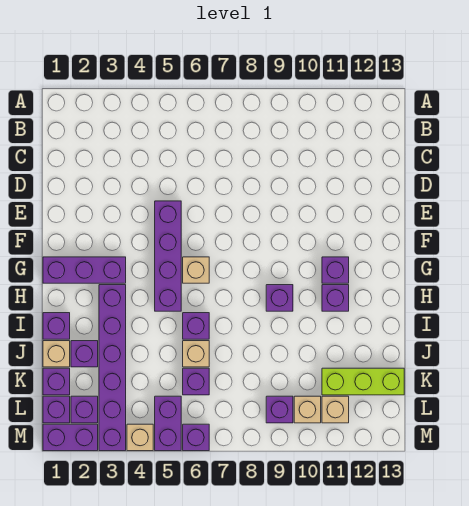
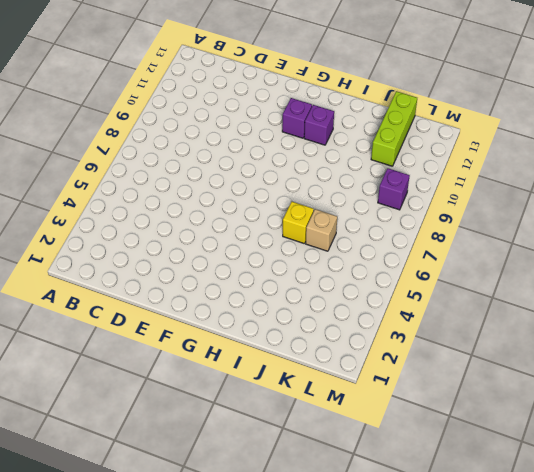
yellow brick I6 level 1 -> purple brick I6 level 1
none -> purple brick E5:H5 level 1
none -> purple brick G1:G3 level 1
none -> tan brick G6 level 1

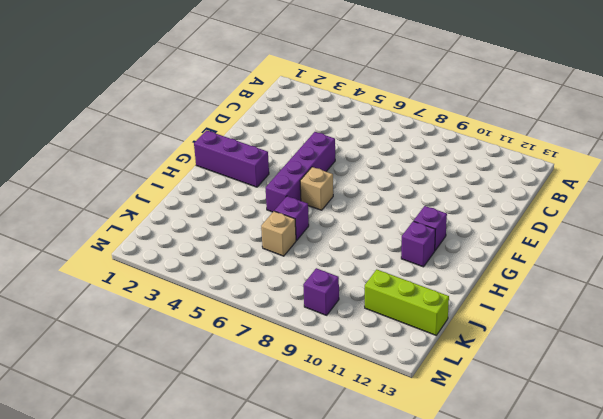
none -> purple brick H3:M3 level 1
none -> purple brick H9 level 1
none -> purple brick I1 level 1

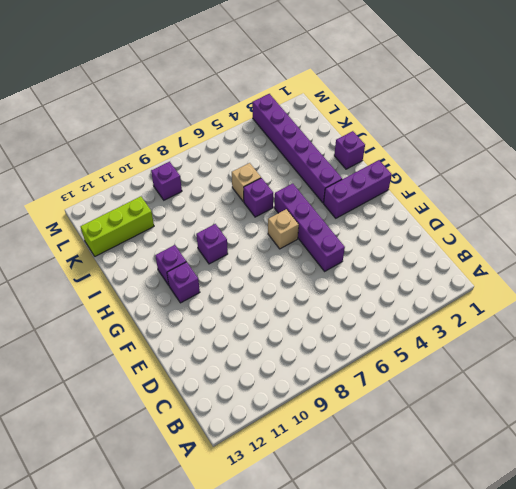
none -> tan brick J1 level 1
none -> purple brick J2 level 1
none -> purple brick K1 level 1

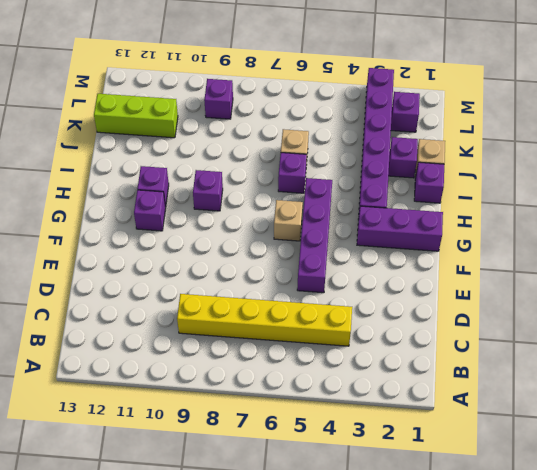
yellow brick C4:C9 level 1 -> none
none -> purple brick K1 level 1
none -> purple brick K6 level 1
none -> purple brick L1 level 1

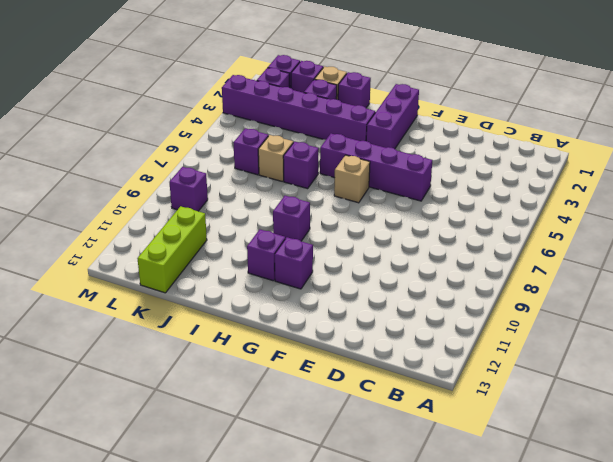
none -> purple brick L5:M5 level 1
none -> tan brick L10 level 1
none -> tan brick L11 level 1

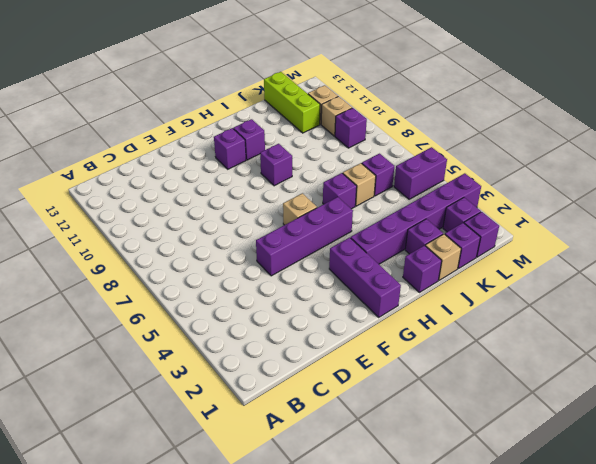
none -> purple brick M1:M2 level 1
none -> tan brick M4 level 1
none -> purple brick M6 level 1

